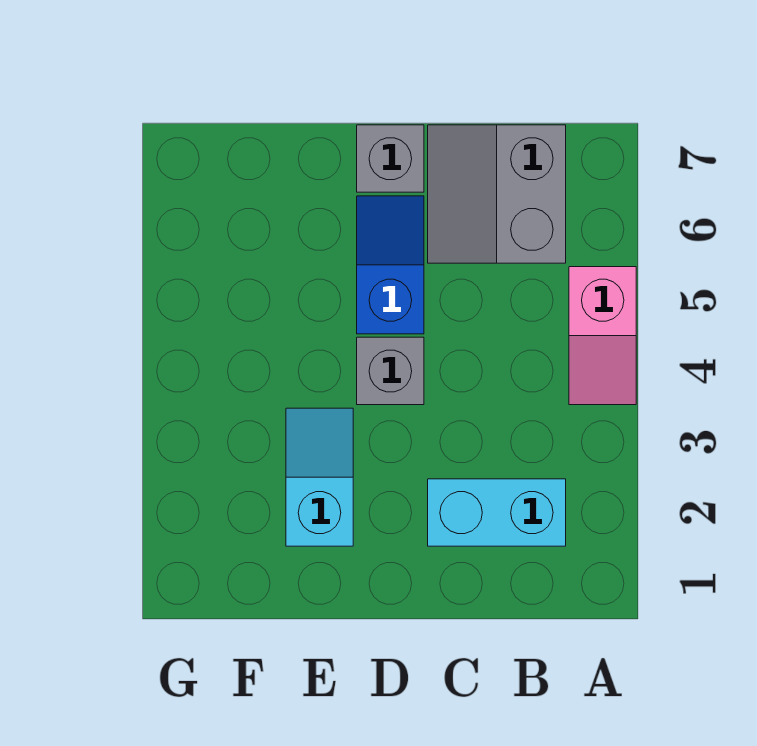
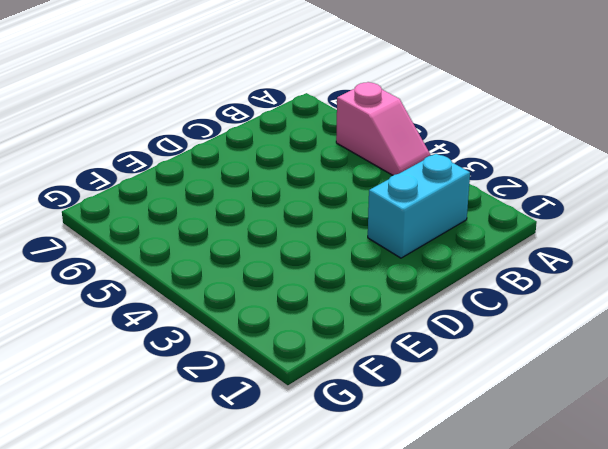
none -> grey slope B6:C7 level 1 top B
none -> grey brick D4 level 1

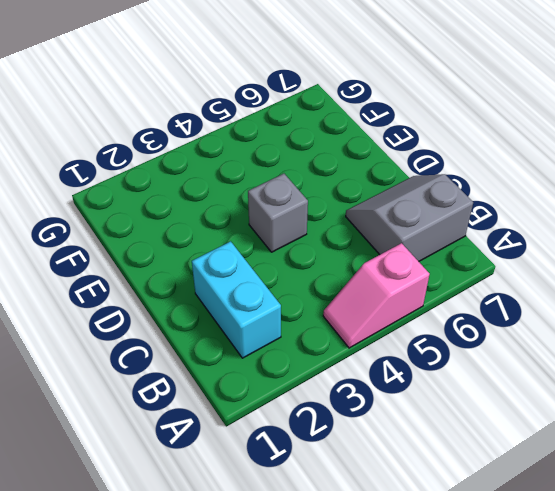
none -> blue slope D5:D6 level 1 top 5
none -> grey brick D7 level 1

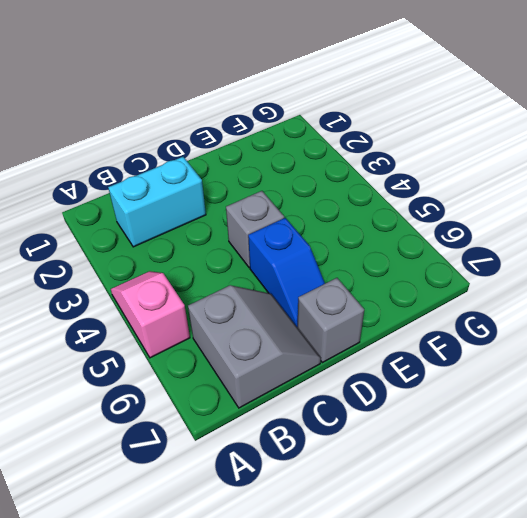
none -> cyan slope E2:E3 level 1 top 2

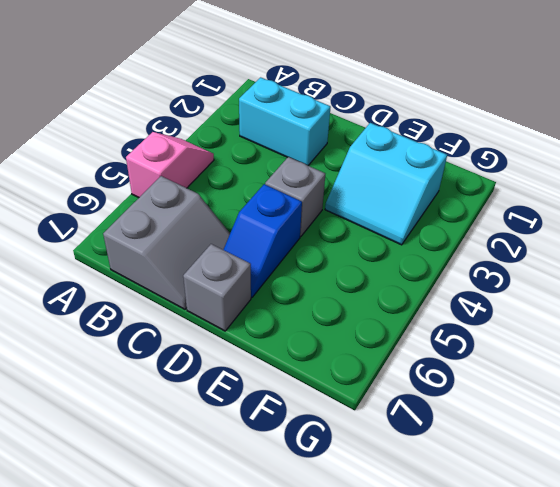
cyan slope E2:F3 level 1 top 2 -> cyan slope E2:E3 level 1 top 2

